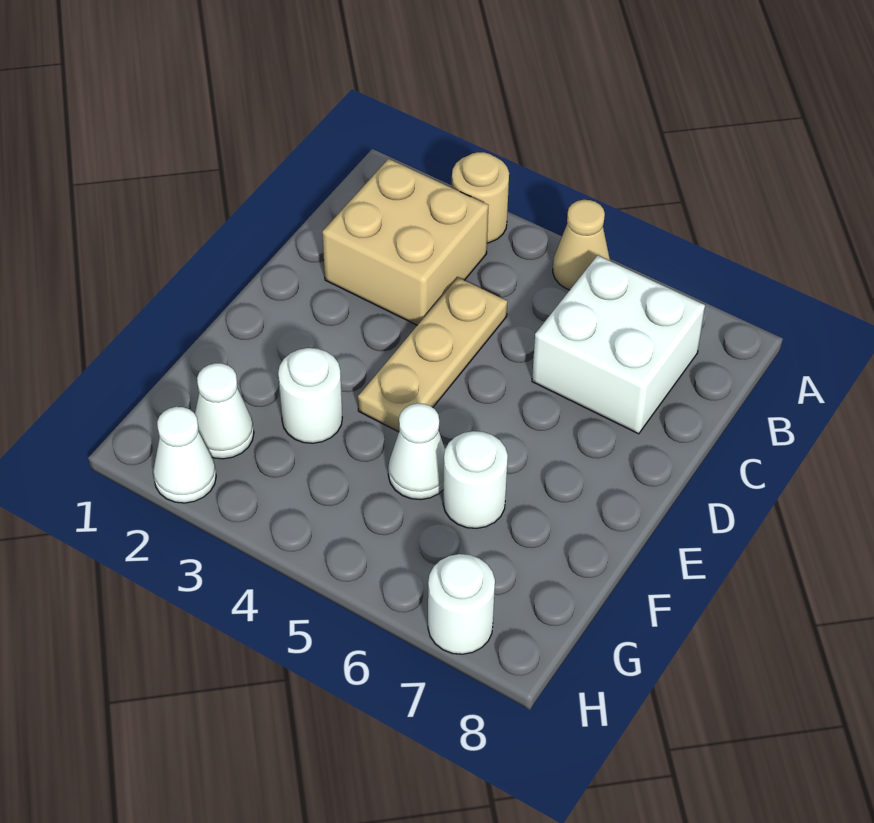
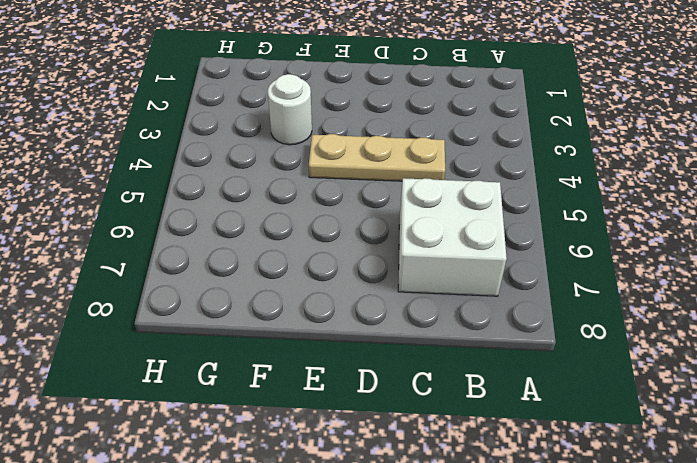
none -> tan round brick A3 level 1
none -> tan cone A5 level 1

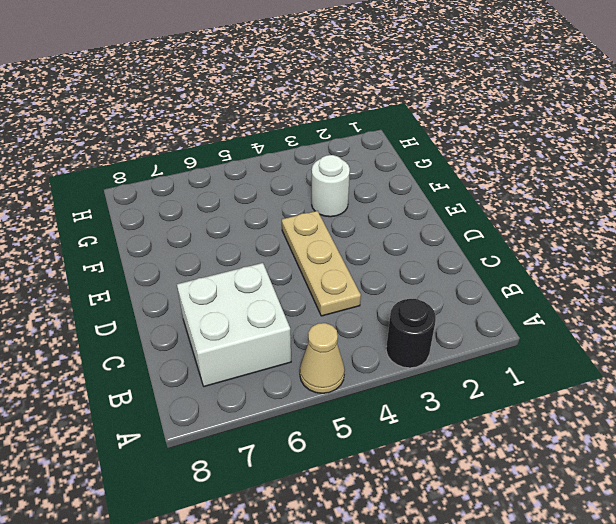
black round brick A3 level 1 -> tan round brick A3 level 1
none -> tan brick B2:C3 level 1
none -> white cone F5 level 1

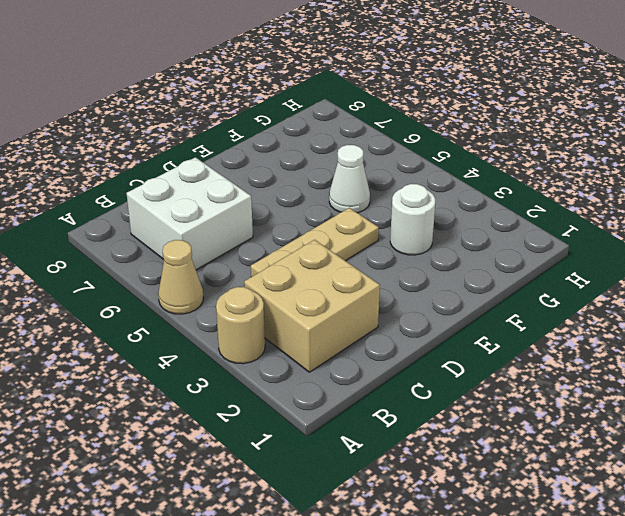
none -> white round brick F6 level 1
none -> white cone G2 level 1

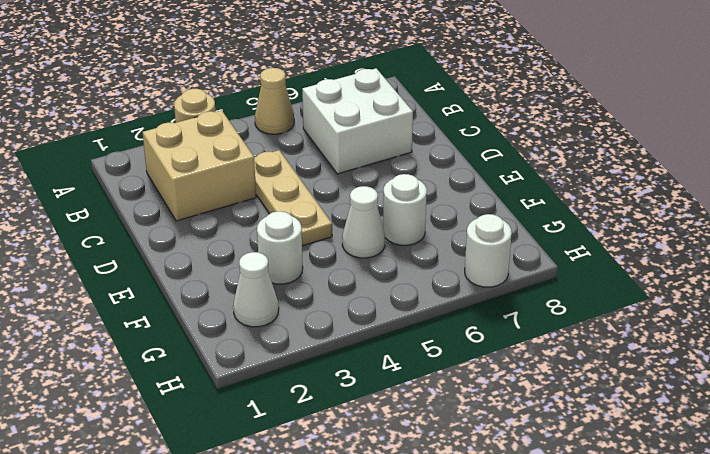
none -> white cone H2 level 1

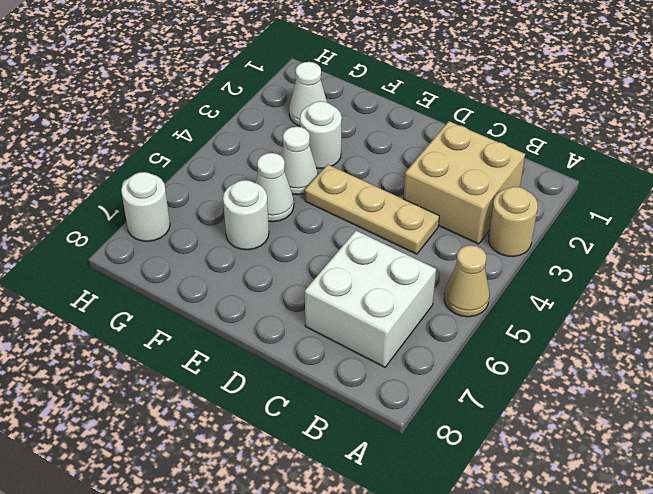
white cone F4 level 1 -> white cone H2 level 1

